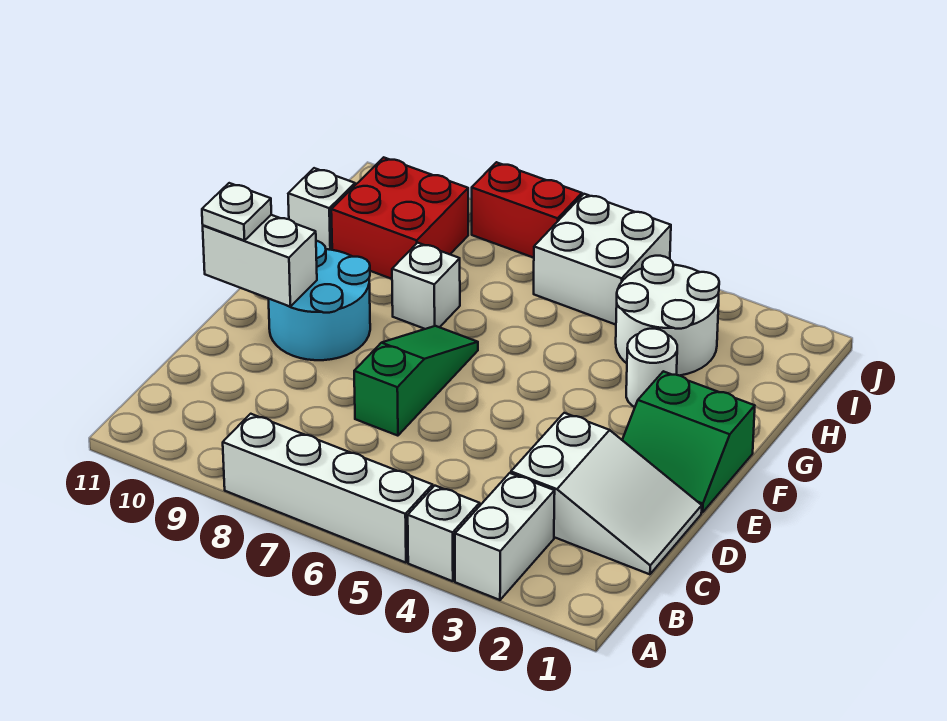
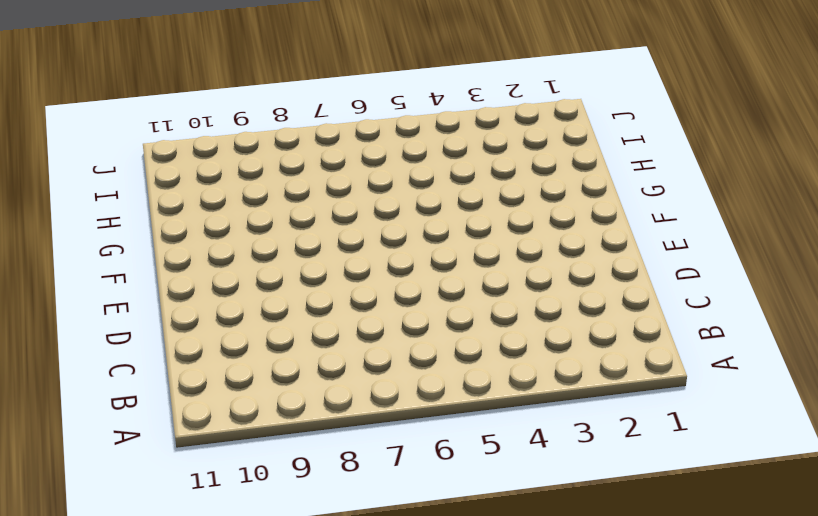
none -> white brick A3:B3 level 1
none -> white brick A4 level 1
none -> white brick A5:A8 level 1

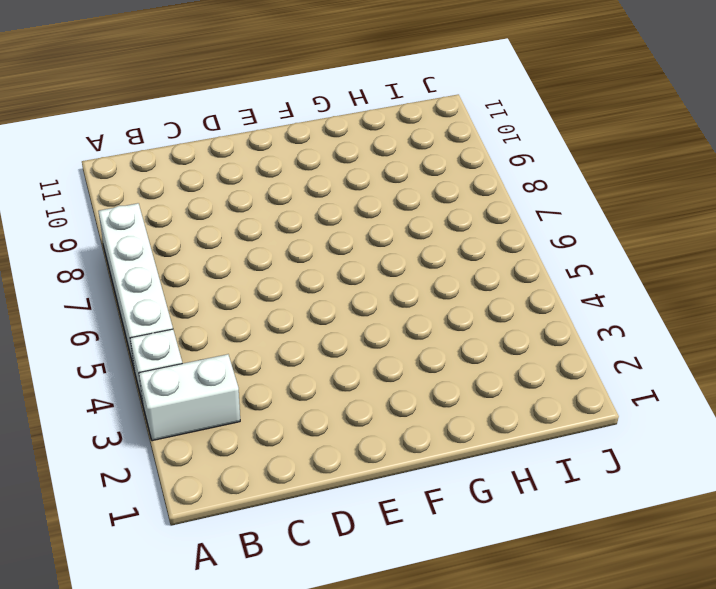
none -> white slope C1:D3 level 1 top 3
none -> green slope D7:F7 level 1 top D
none -> green slope E1:F2 level 1 top F

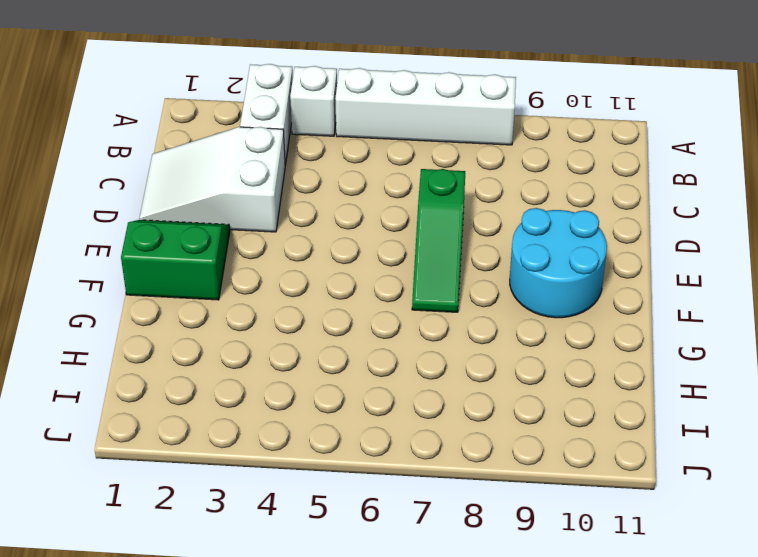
none -> white round brick G3 level 1
none -> white brick G8 level 1
none -> white round brick H3:I4 level 1

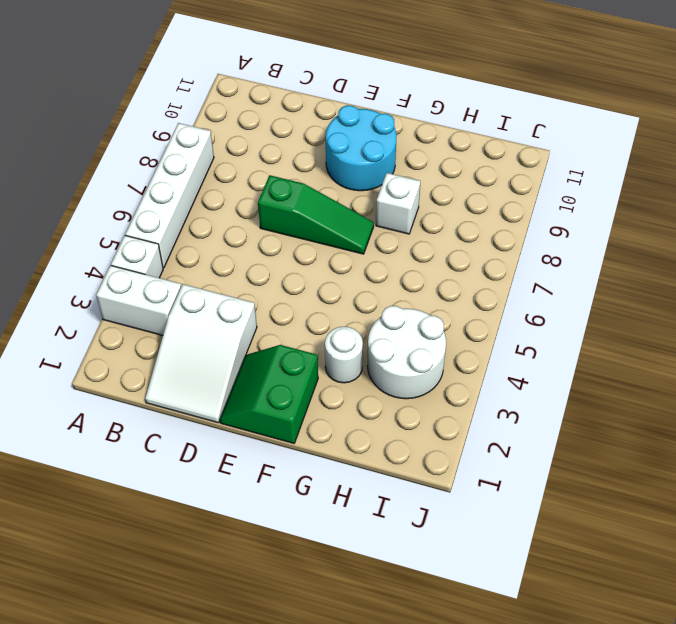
none -> red brick H9:I10 level 1
none -> white brick H11 level 1
none -> white brick I5:J6 level 1

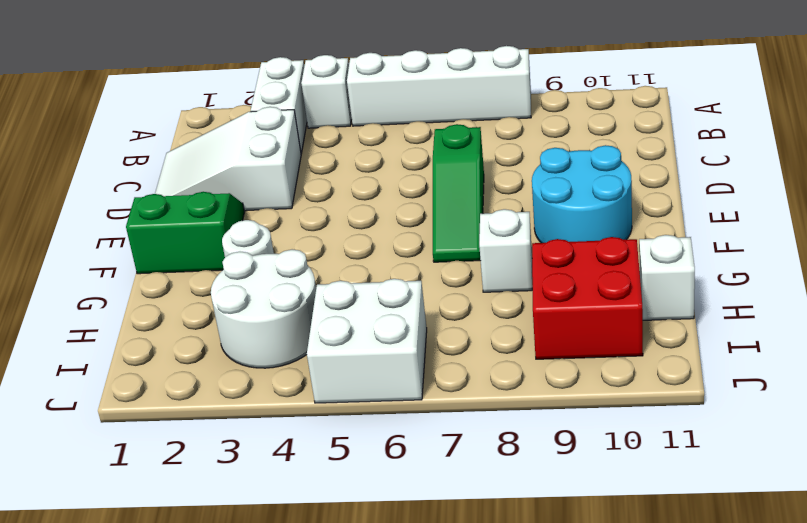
none -> red brick J7:J8 level 1
none -> white brick E10:E11 level 2
none -> white plate E11 level 3

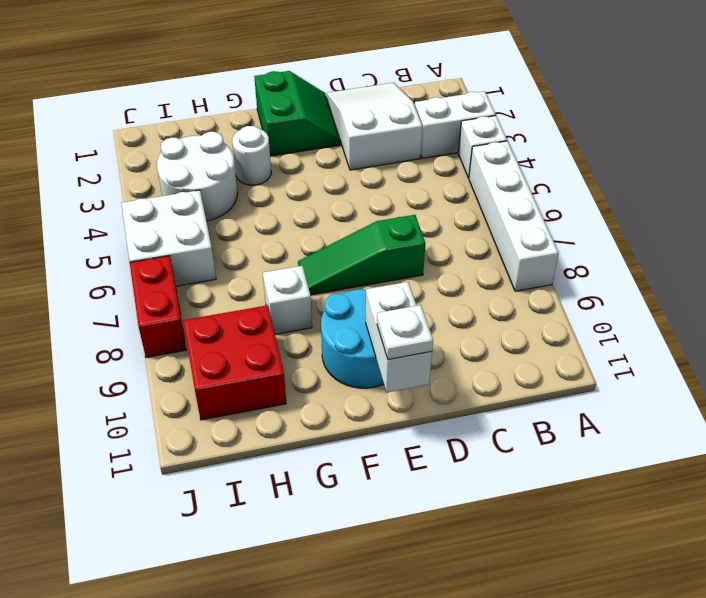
none -> white brick H11 level 1

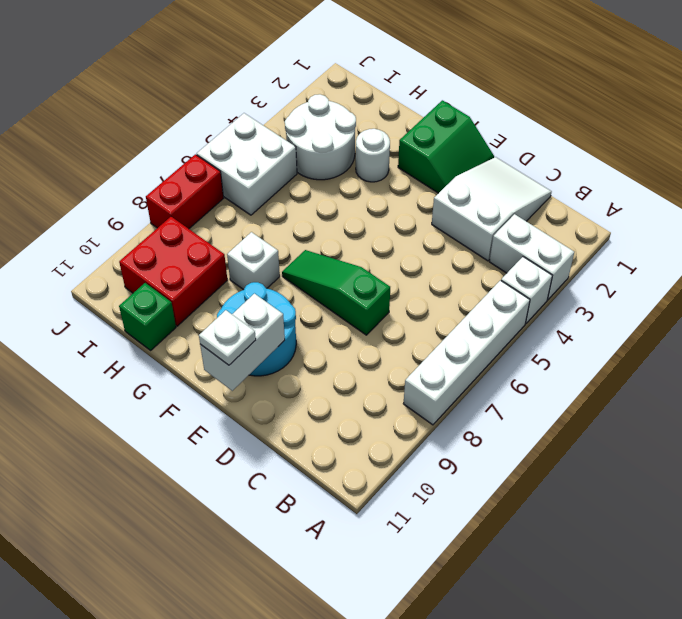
green brick H11 level 1 -> white brick H11 level 1

